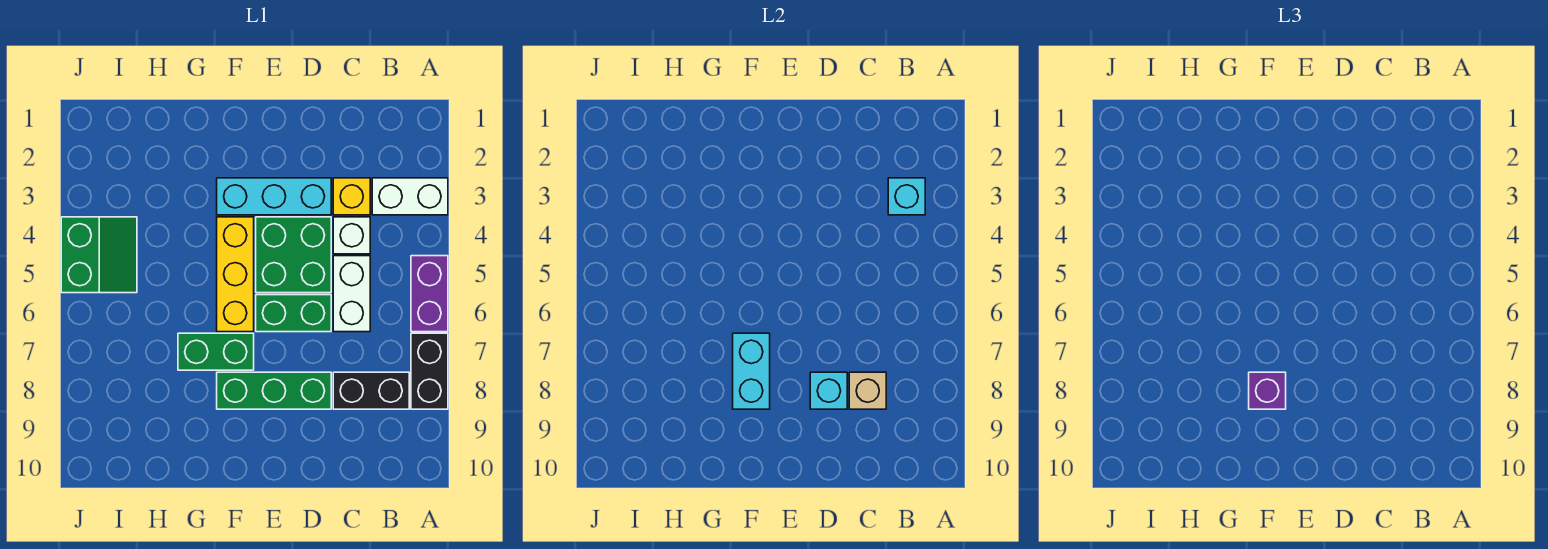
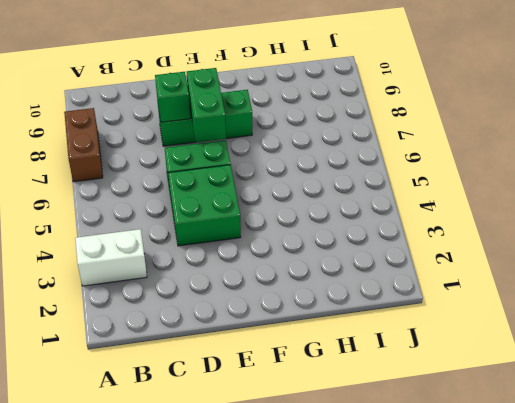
brown brick A7:A8 level 1 -> black brick A7:A8 level 1
green brick D8 level 2 -> cyan brick D8 level 2
green brick E7:E8 level 2 -> green brick F7:G7 level 1
none -> purple brick A5:A6 level 1
none -> black brick B8:C8 level 1
none -> yellow brick C3 level 1

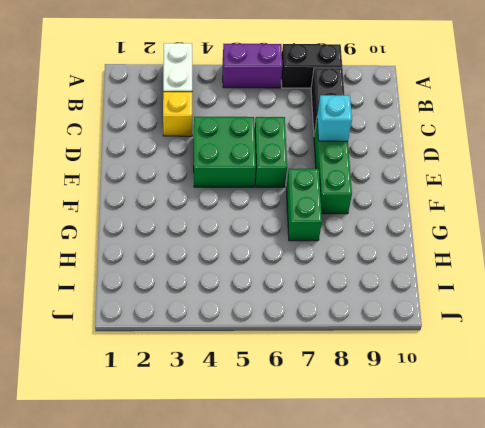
none -> white brick C4 level 1
none -> white brick C5:C6 level 1
none -> cyan brick D3:F3 level 1

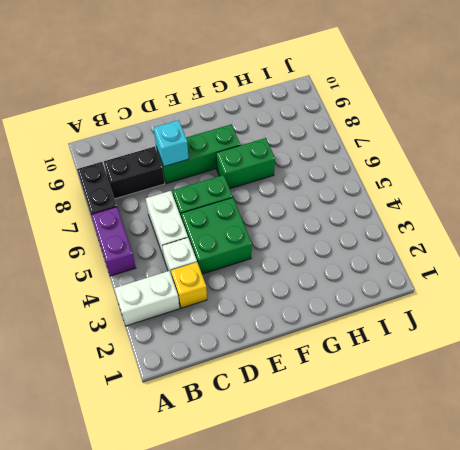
none -> cyan brick D3:F3 level 1
none -> yellow brick F4:F6 level 1
none -> green slope I4:J5 level 1 top J

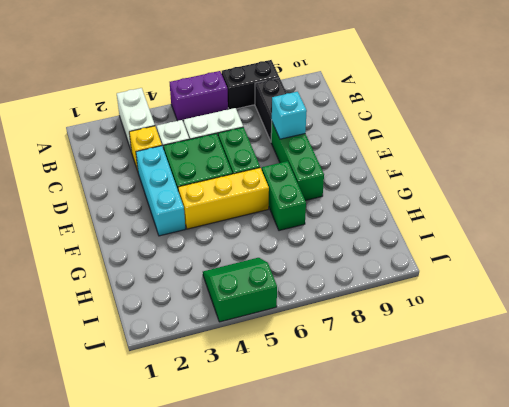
none -> cyan brick B3 level 2
none -> tan brick C8 level 2
none -> cyan brick F7:F8 level 2

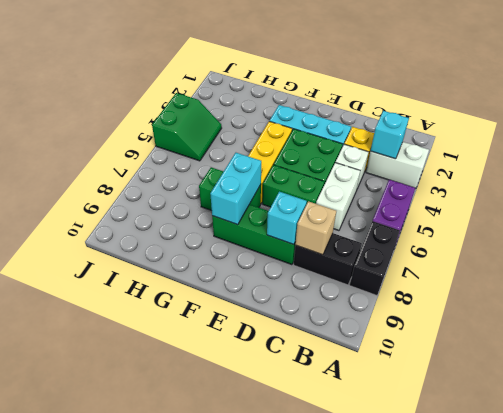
none -> purple brick F8 level 3

